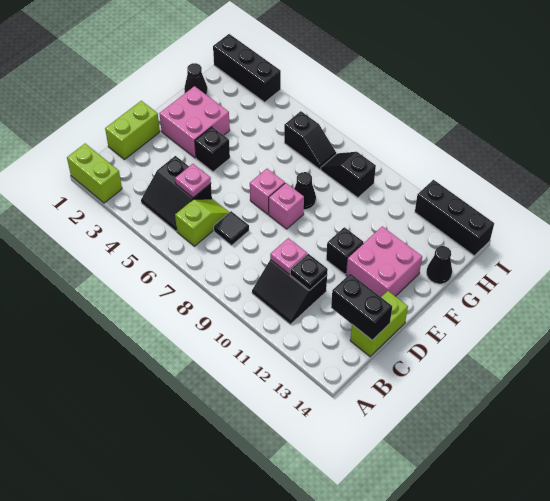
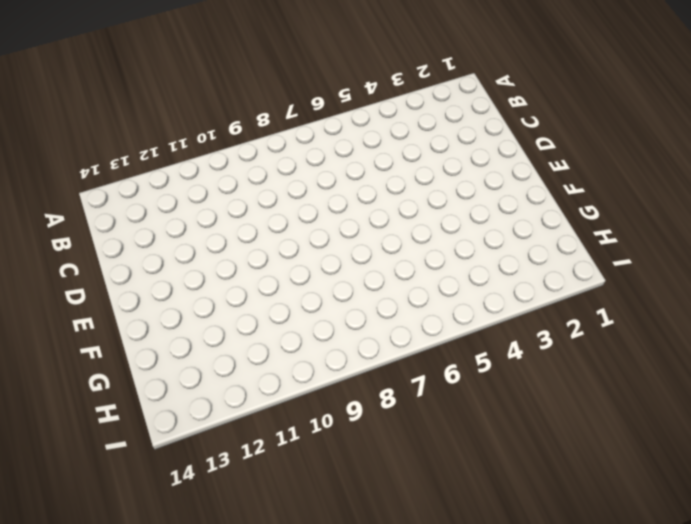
none -> lime brick A1:A2 level 1
none -> black slope B4:C5 level 1 top C
none -> lime slope B6:C6 level 1 top B

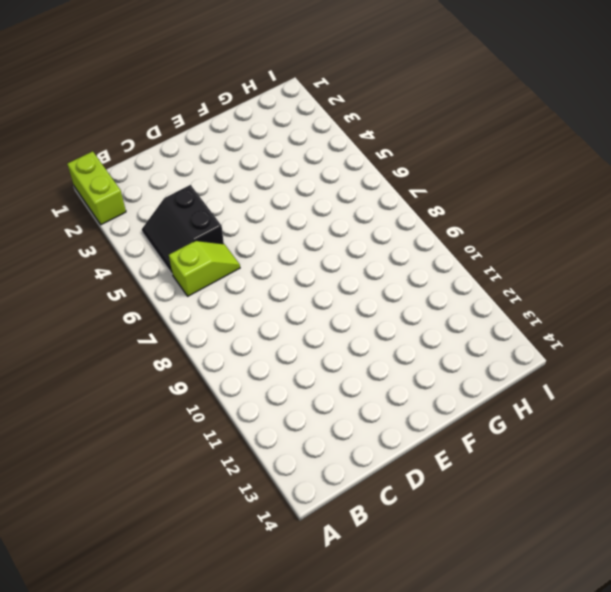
none -> black slope B10:C11 level 1 top C
none -> lime brick C1:D1 level 1
none -> black tile C7 level 1

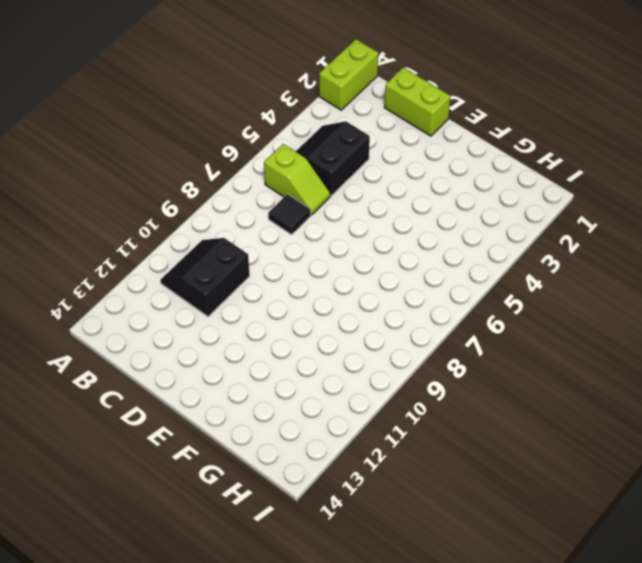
none -> lime brick C14:D14 level 1
none -> pink brick E2:F3 level 1
none -> black brick E4 level 1

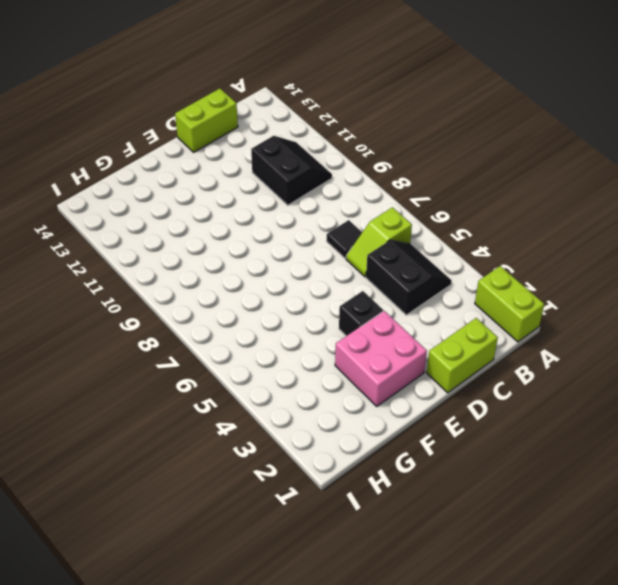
none -> pink brick E7 level 1
none -> pink brick E8 level 1
none -> black brick E11 level 1

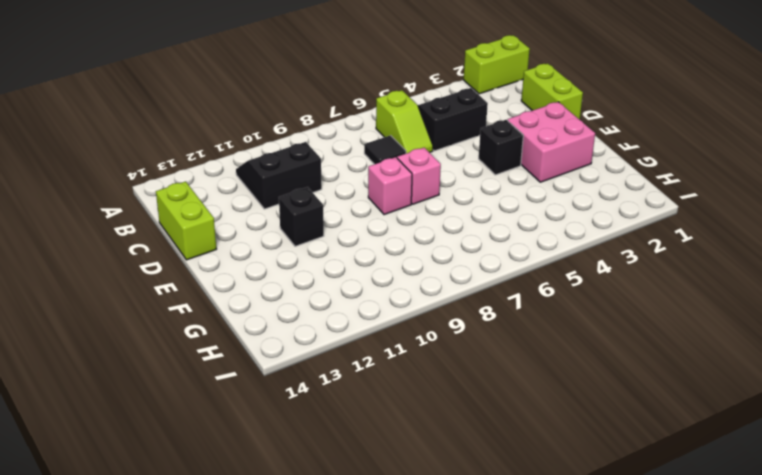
none -> pink brick E12:F13 level 1
none -> black cone F8 level 1
none -> black cone G1 level 1

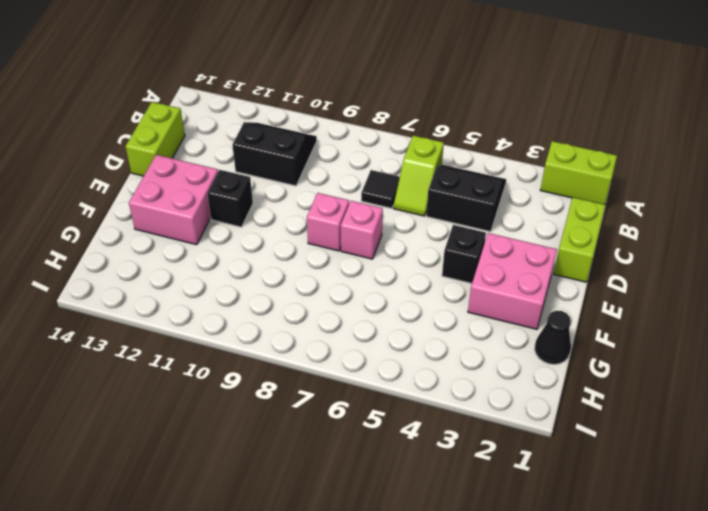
none -> black cone F8 level 1
none -> black cone G14 level 1
none -> black slope H6:H7 level 1 top 6

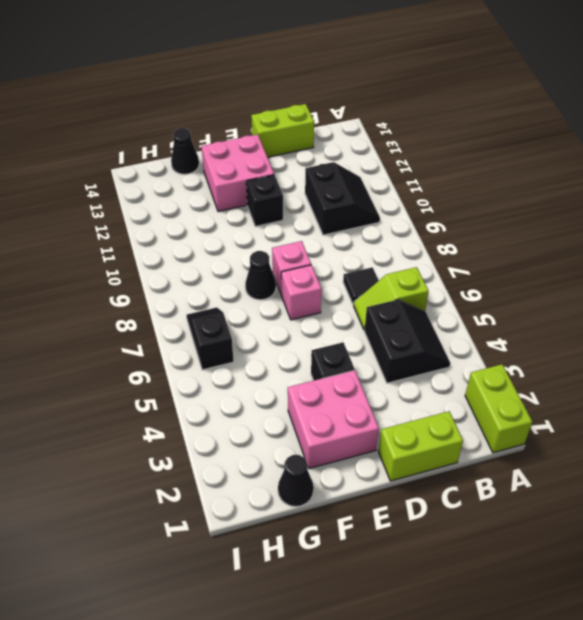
none -> black slope H8:H9 level 1 top 9
none -> black brick I1:I3 level 1
none -> black brick I12:I14 level 1

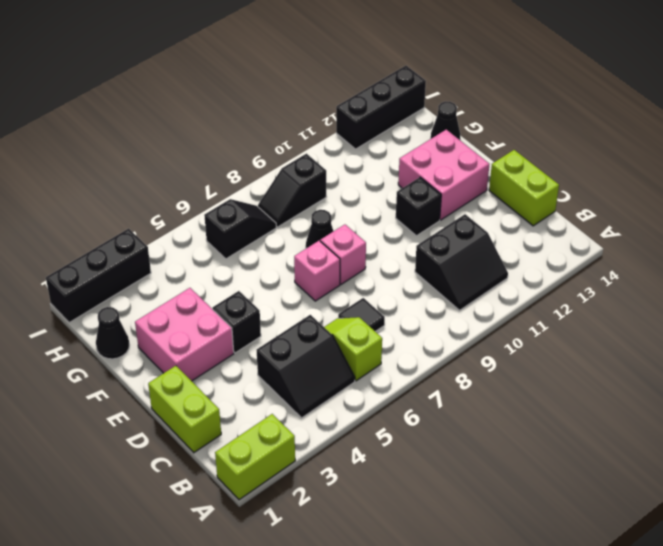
none -> pink plate C5 level 2
none -> pink plate C10 level 2
none -> black plate C11 level 2

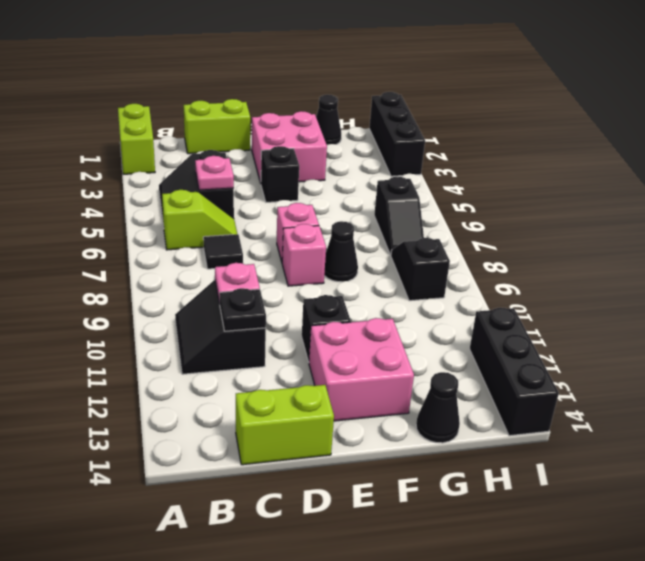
none -> black brick C13:C14 level 2

